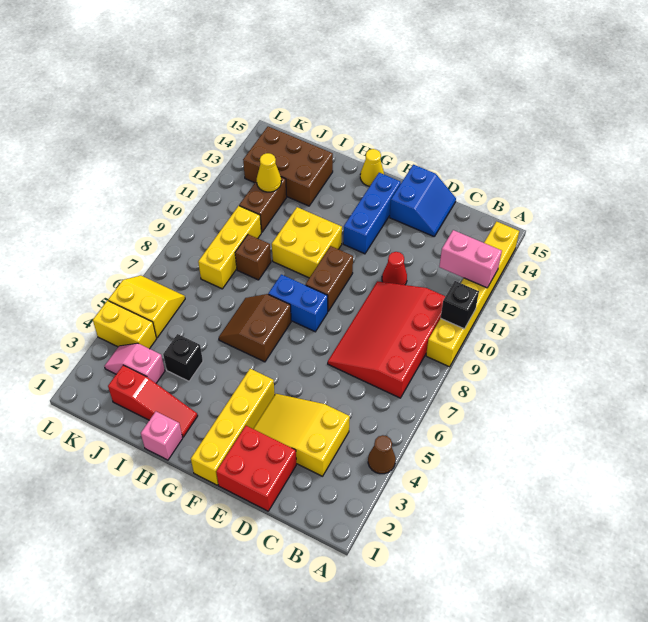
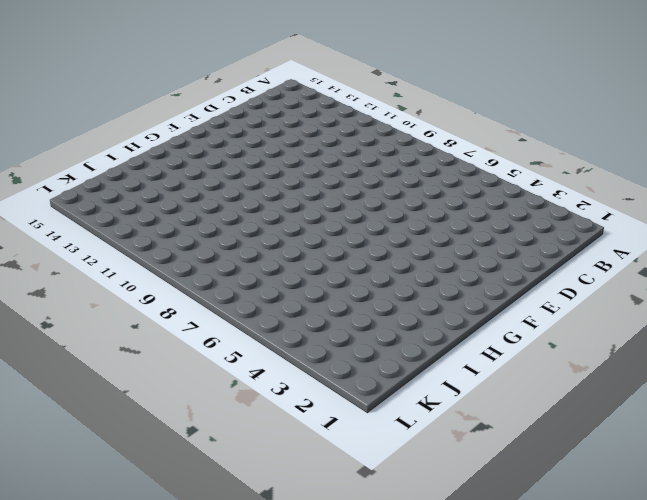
none -> brown cone A4 level 1
none -> yellow brick A9:A14 level 1
none -> red slope B7:D10 level 1 top B

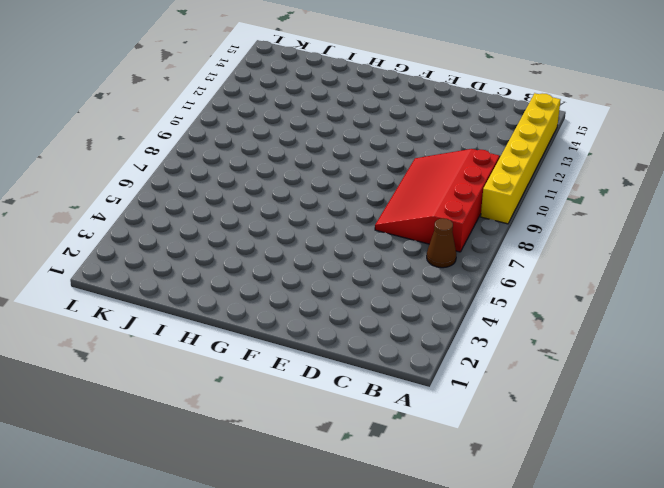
brown cone B6 level 1 -> brown cone A4 level 1
none -> yellow slope C3:E4 level 1 top C
none -> red brick D1:E2 level 1
none -> red cone D11 level 1

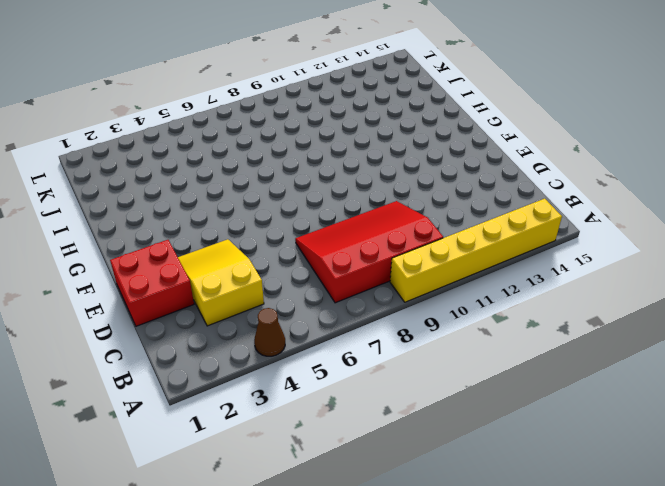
none -> red cone D11 level 1
none -> blue slope D14:E15 level 1 top E
none -> yellow brick F1:F4 level 1

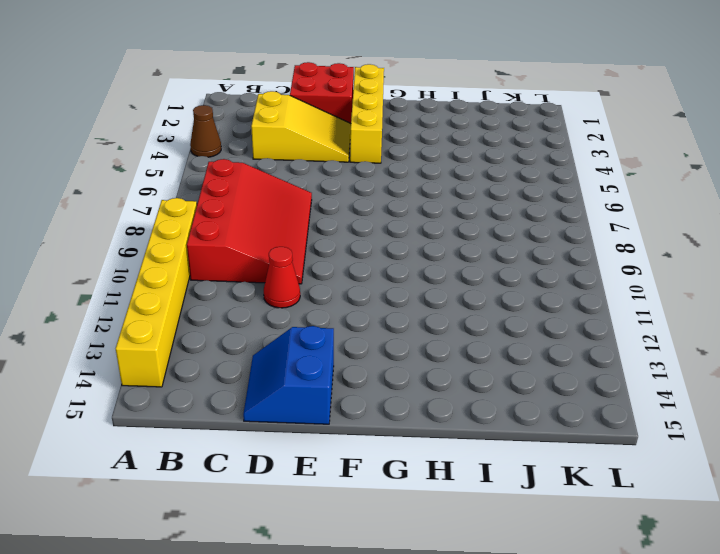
none -> blue brick F8:G8 level 1
none -> brown brick F9:F10 level 1
none -> blue brick F12:F14 level 1

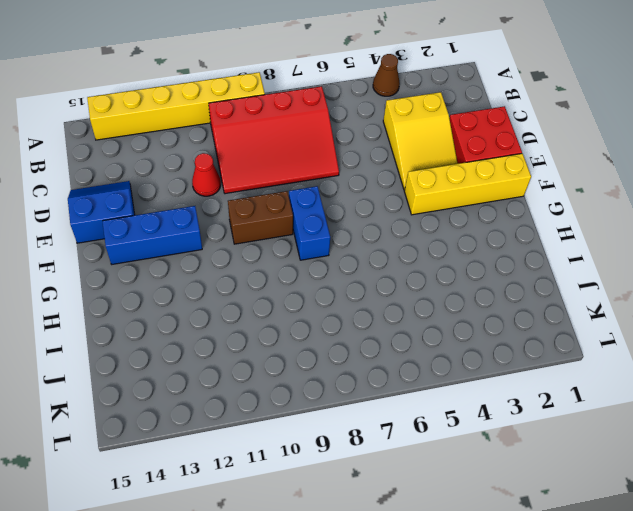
none -> brown slope G6:H7 level 1 top G
none -> yellow brick G10:H11 level 1
none -> yellow cone G15 level 1

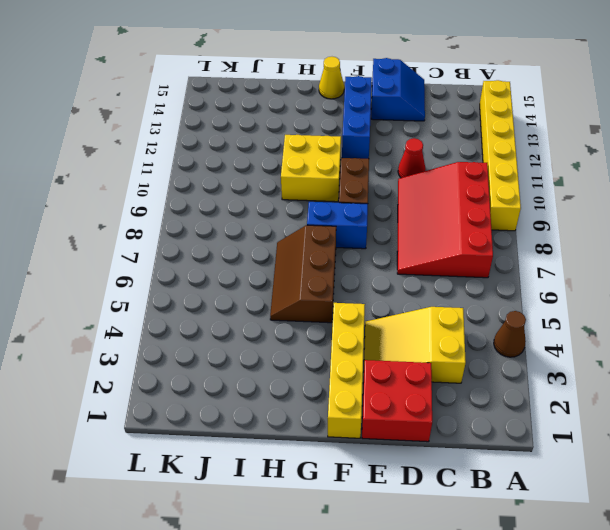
brown slope G5:H7 level 1 top G -> brown slope G6:H7 level 1 top G
none -> pink brick H1 level 1
none -> red slope H2:J2 level 1 top J
none -> black brick I4 level 1

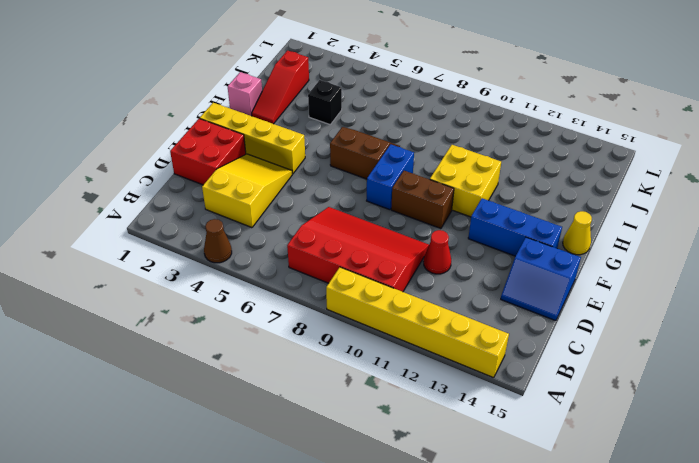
none -> brown brick I9 level 1
none -> brown brick I13:K14 level 1
none -> pink slope J3:K3 level 1 top J

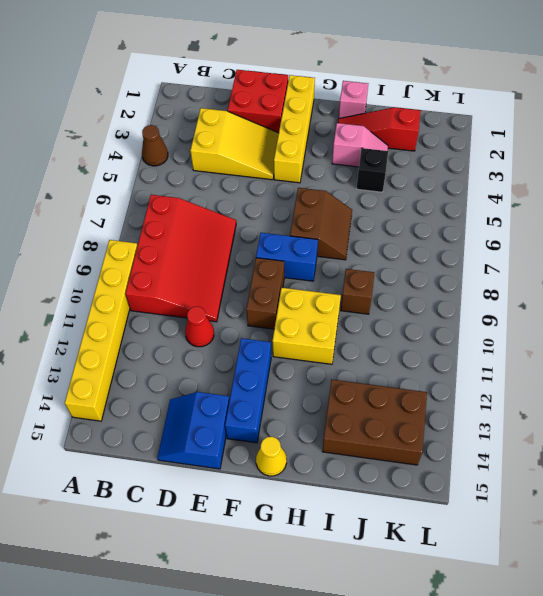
pink slope H3:I3 level 1 top H -> pink slope J3:K3 level 1 top J
none -> yellow brick J8:J10 level 1
none -> brown brick J11:J12 level 1
none -> yellow brick K4:L4 level 1

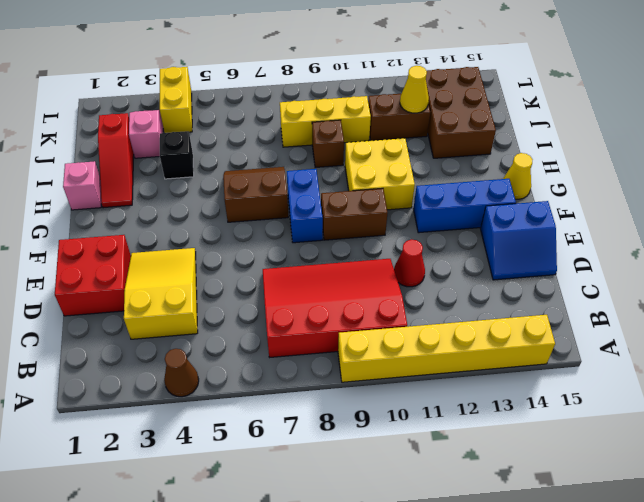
none -> yellow brick F1:F4 level 1
none -> yellow slope K5:L6 level 1 top 5
none -> black brick A10 level 2

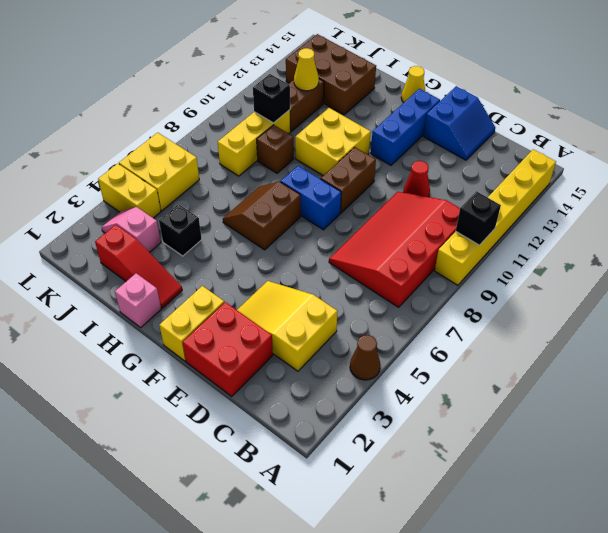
yellow brick F1:F2 level 1 -> yellow brick F1:F4 level 1
black brick J10 level 2 -> none
yellow brick K5:L6 level 1 -> yellow slope K5:L6 level 1 top 5
none -> pink brick A12:B12 level 2

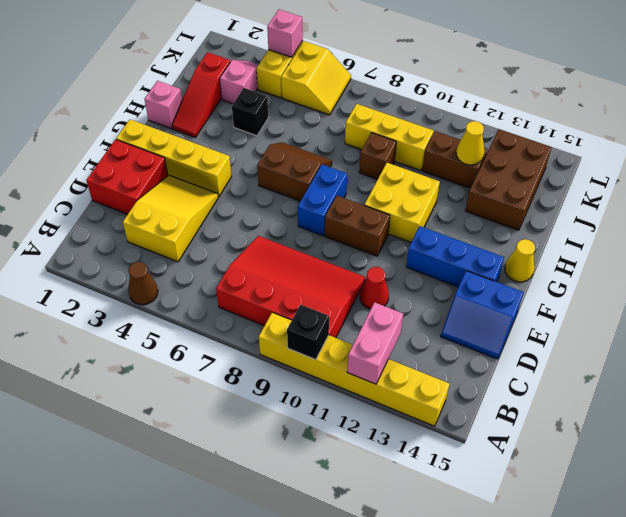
pink brick L4 level 2 -> none

